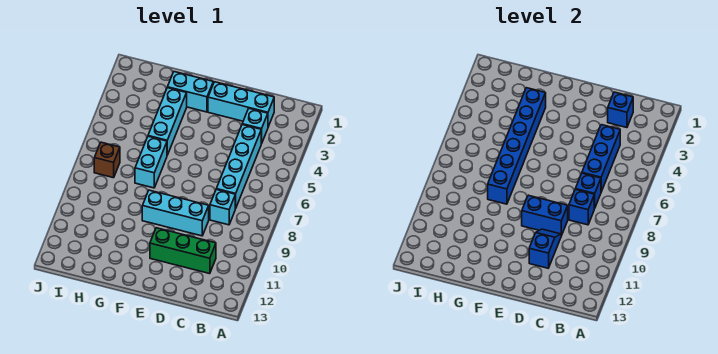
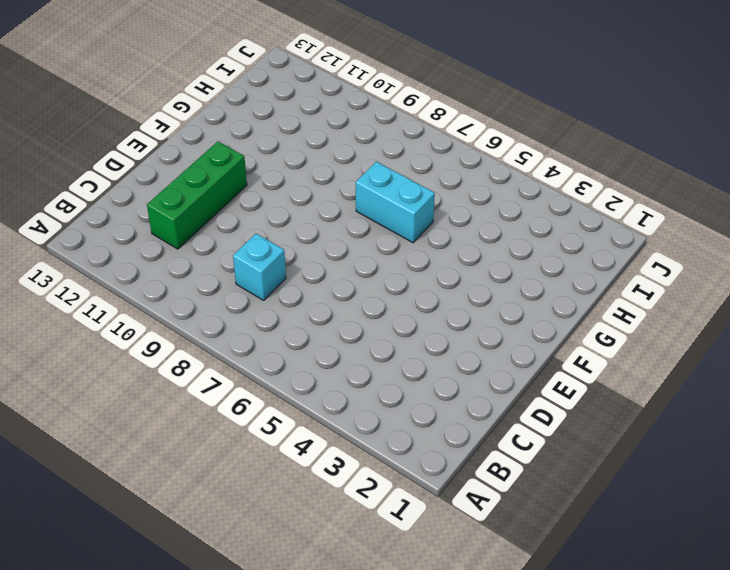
none -> cyan brick C2:E2 level 1
none -> cyan brick C3 level 1
none -> cyan brick C4:C7 level 1

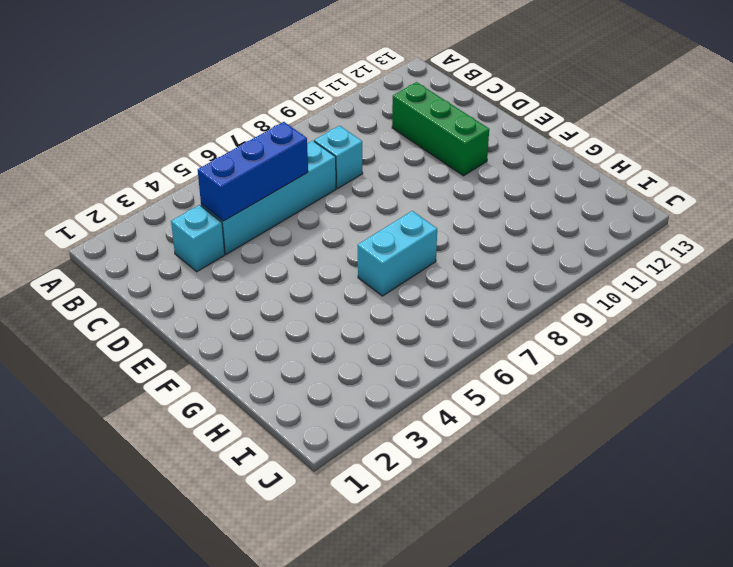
none -> cyan brick C2:E2 level 1
none -> cyan brick D9:F9 level 1
none -> cyan brick F2:G2 level 1

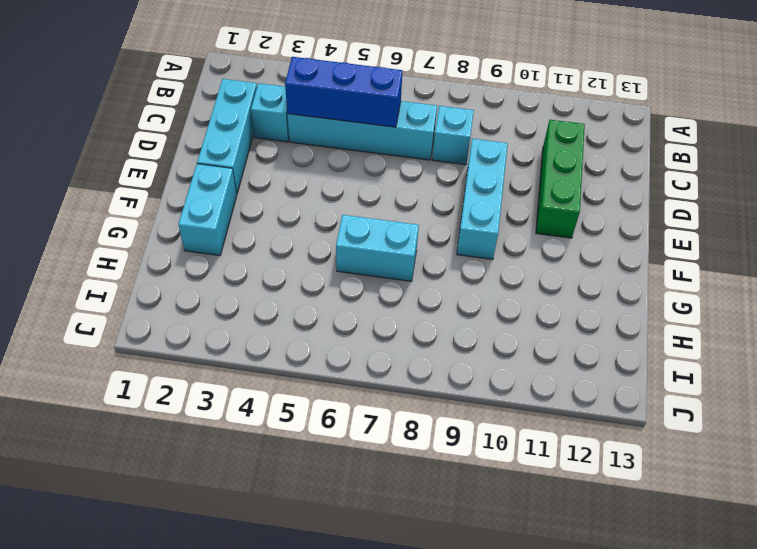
none -> cyan brick G3:G5 level 1
none -> brown brick I7 level 1
none -> blue brick C2 level 2

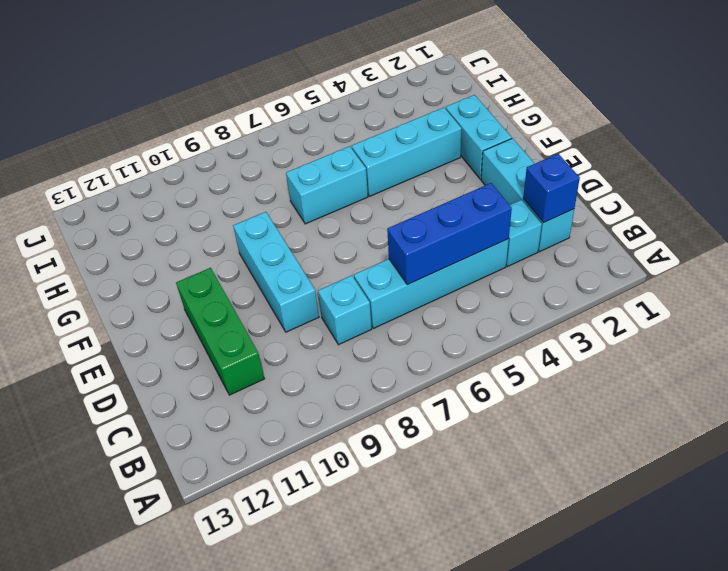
none -> brown brick I7 level 1
none -> blue brick C7 level 2
none -> blue brick C8 level 2

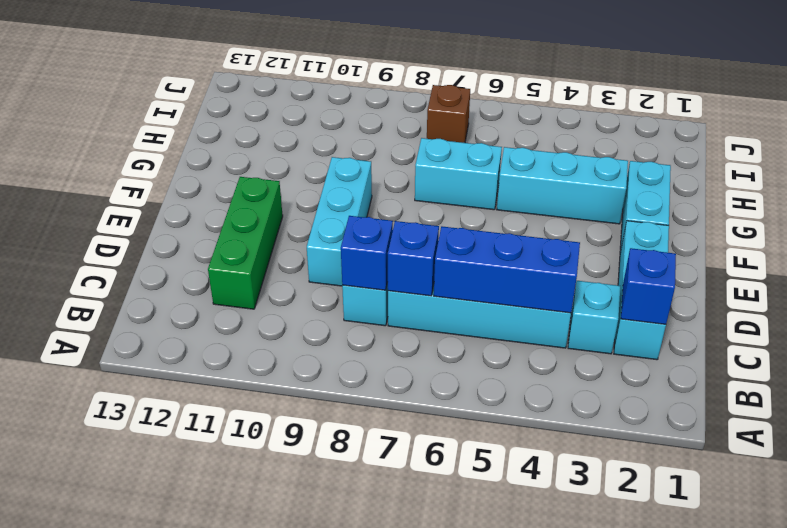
none -> blue brick D9:E9 level 2
none -> blue slope D10:D11 level 2 top 11
none -> blue brick G3:G8 level 2

